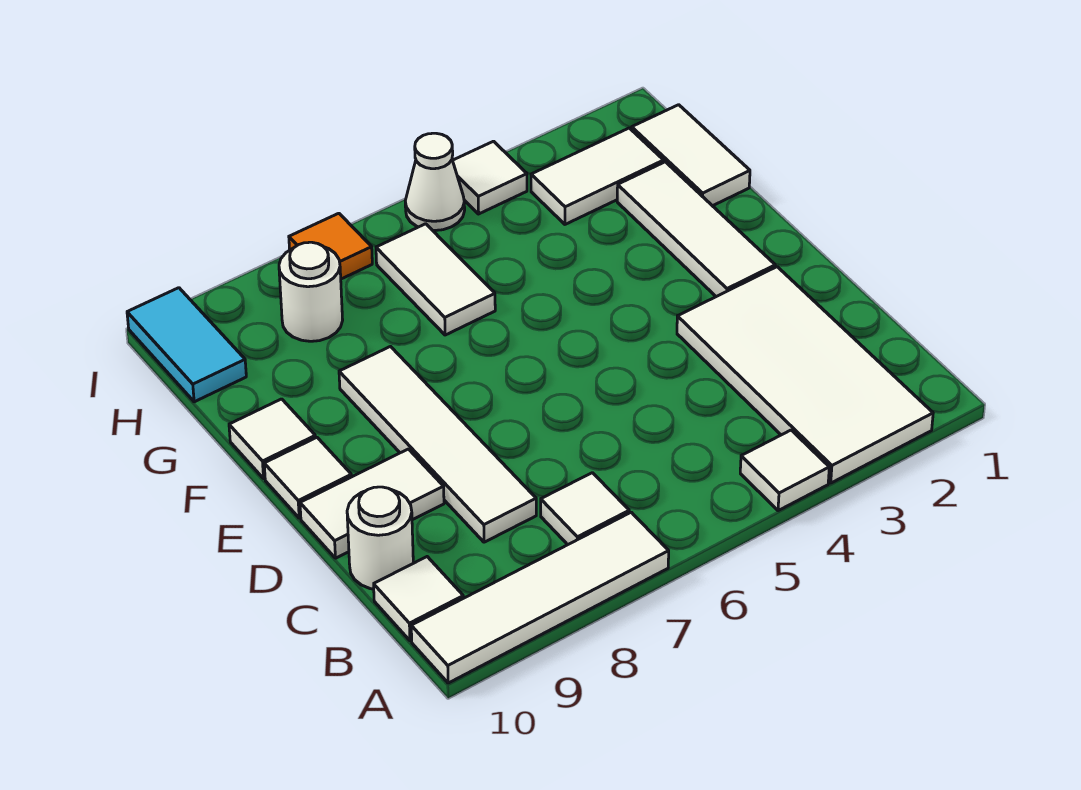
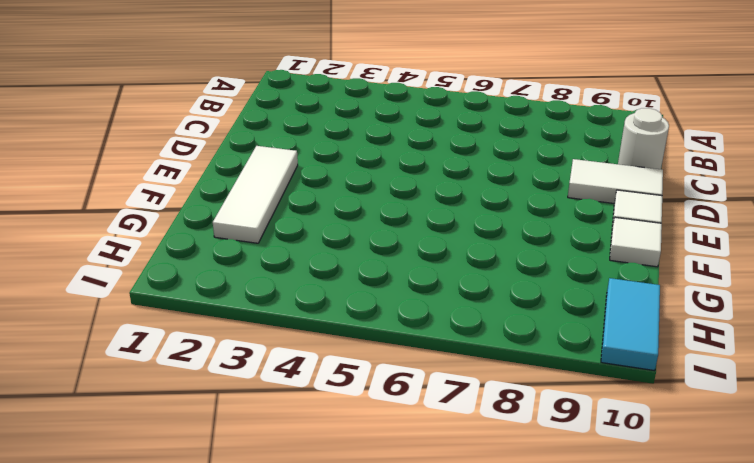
none -> white tile A2:D3 level 1
none -> white tile A4 level 1
none -> white tile A7:A10 level 1

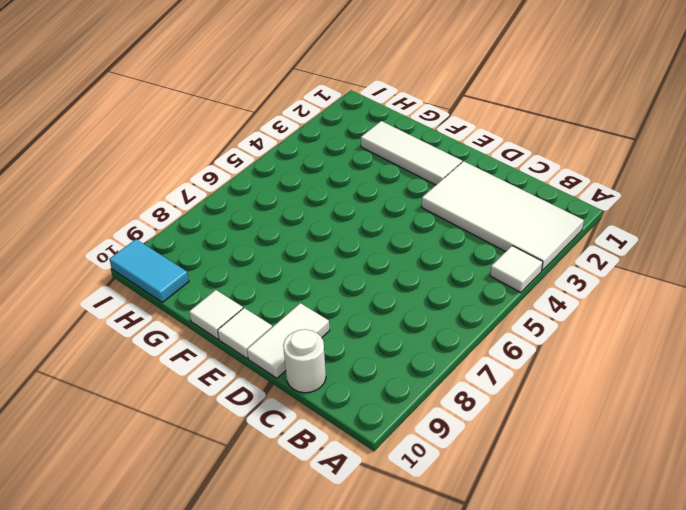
none -> white tile A7:A10 level 1
none -> white tile B7 level 1
none -> white tile B10 level 1

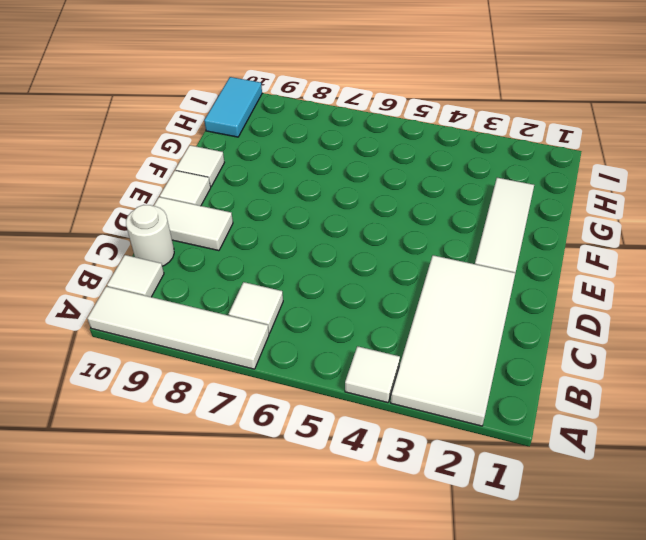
none -> white tile C8:F8 level 1
none -> white tile G1:H1 level 1
none -> white tile G6:H6 level 1

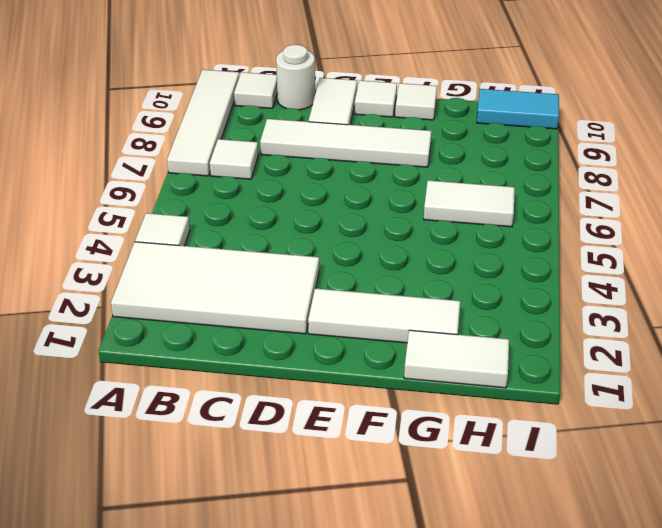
none -> white tile H2:H3 level 1
none -> white round brick H8 level 1
none -> white tile I4 level 1

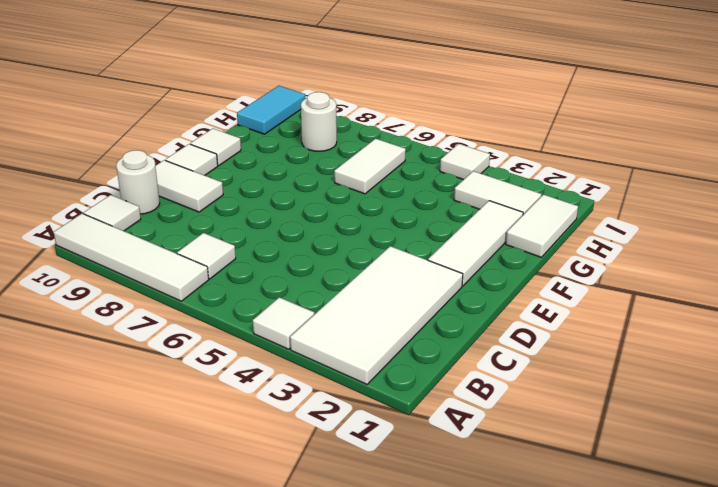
none -> white tile C8:F8 level 1
none -> white cone I5 level 1
none -> orange tile I7 level 1

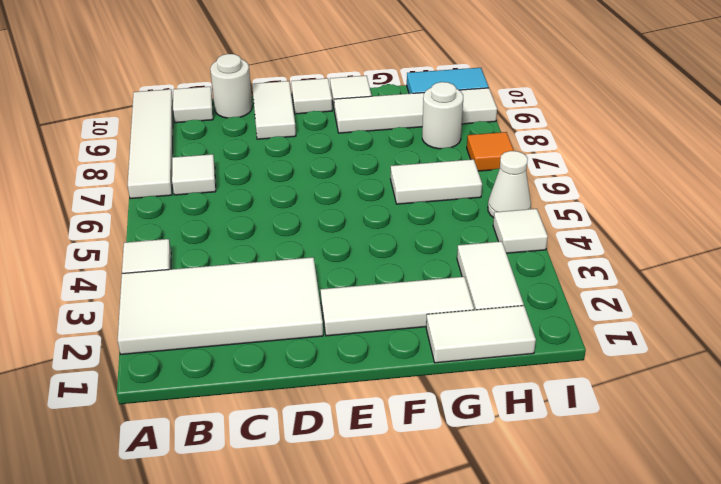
white tile F9:I9 level 1 -> white tile C8:F8 level 1

